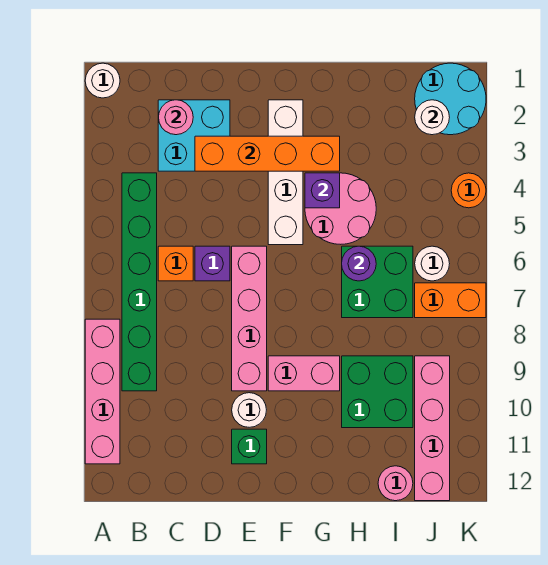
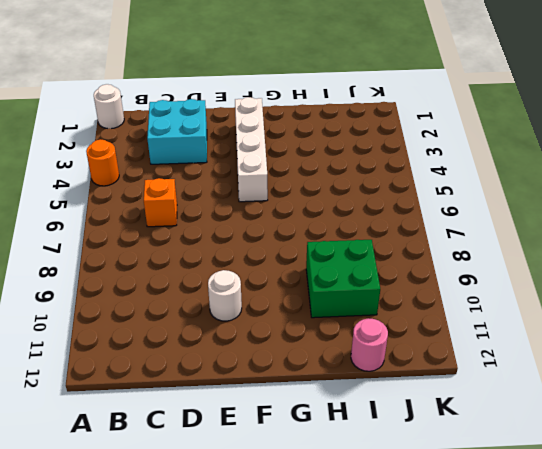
orange round brick A4 level 1 -> orange round brick K4 level 1
none -> pink brick A8:A11 level 1
none -> green brick B4:B9 level 1
none -> purple brick D6 level 1

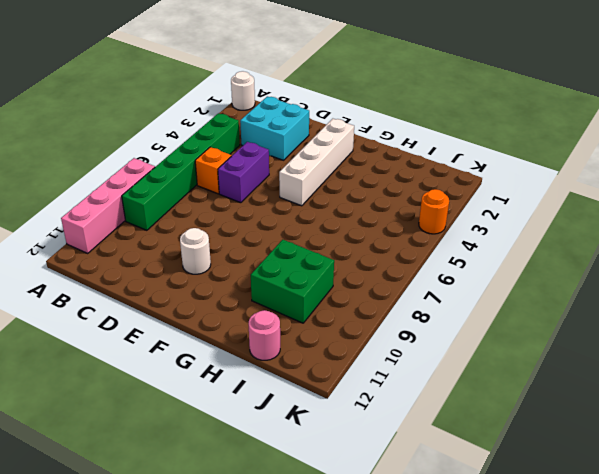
purple brick D5:D6 level 1 -> purple brick D6 level 1
none -> pink brick E6:E9 level 1
none -> green brick E11 level 1
none -> pink brick F9:G9 level 1

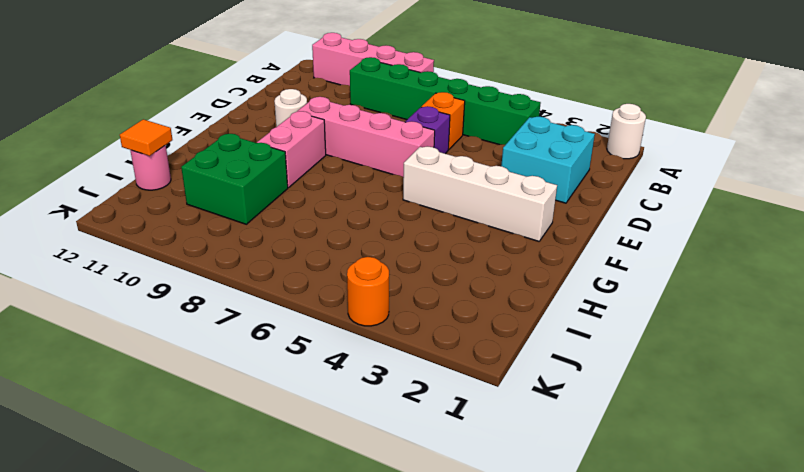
orange tile I12 level 2 -> none
none -> green brick E11 level 1
none -> pink round brick G4:H5 level 1
none -> green brick H6:I7 level 1

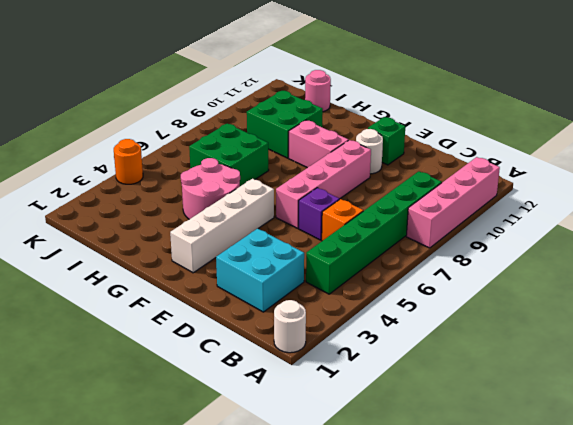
none -> cyan round brick J1:K2 level 1
none -> white round brick J6 level 1
none -> orange brick J7:K7 level 1

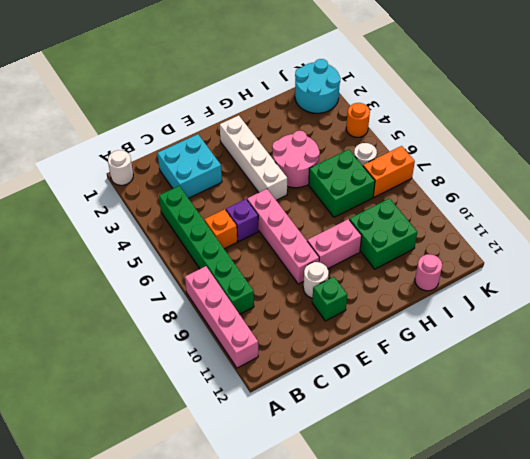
none -> pink brick J9:J12 level 1
none -> pink round brick C2 level 2
none -> orange brick D3:G3 level 2

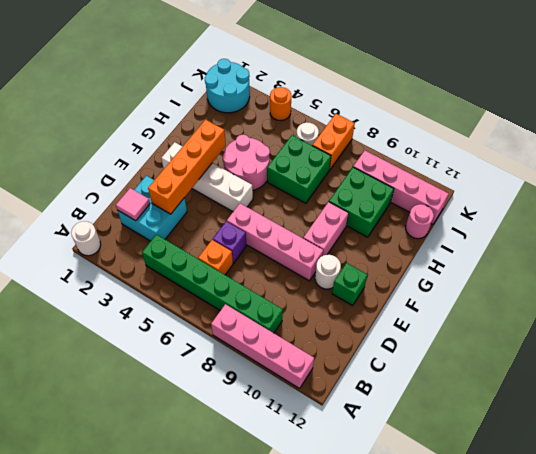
pink tile C2 level 2 -> pink round brick C2 level 2
none -> purple brick G4 level 2
none -> purple round brick H6 level 2
none -> white round brick J2 level 2

